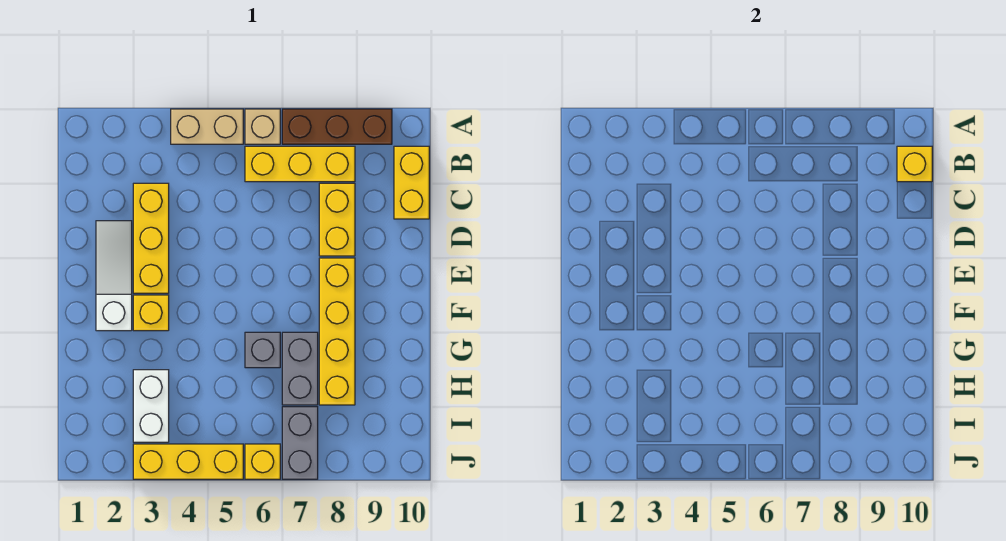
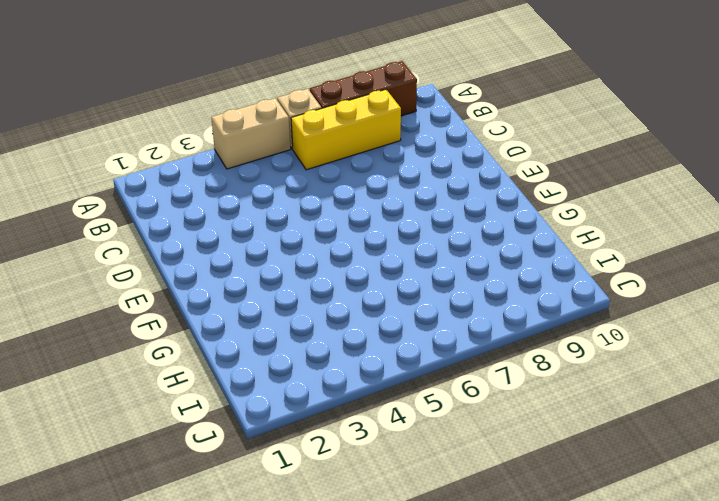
none -> yellow brick B10:C10 level 1
none -> yellow brick C3:E3 level 1
none -> yellow brick C8:D8 level 1

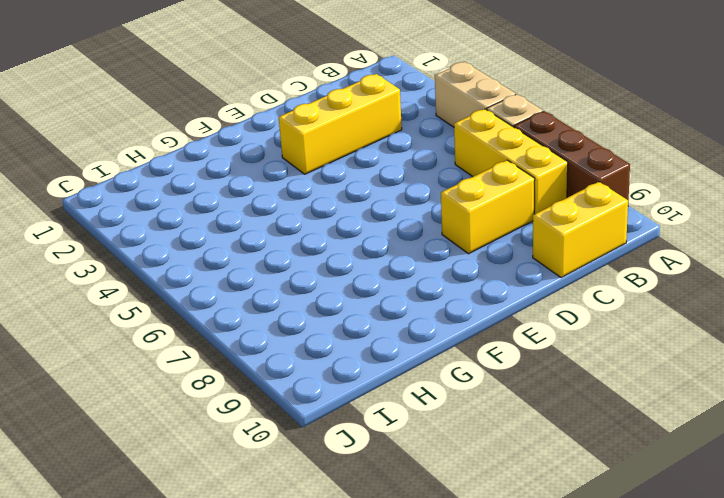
none -> white slope D2:F2 level 1 top F
none -> yellow brick E8:H8 level 1
none -> yellow brick F3 level 1

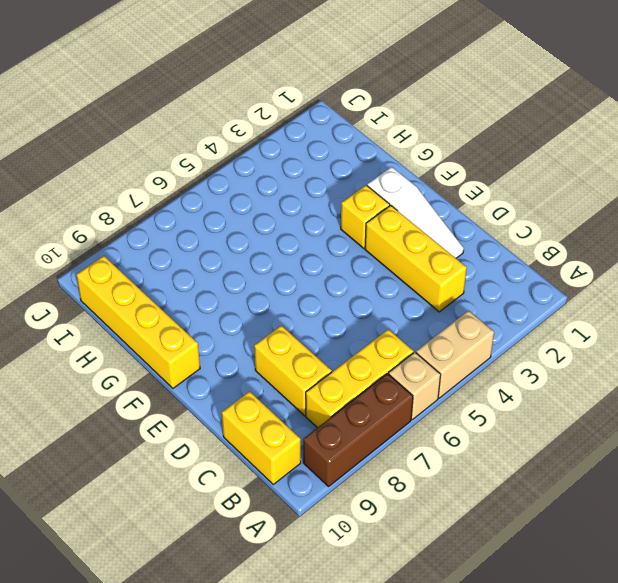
yellow brick F10:I10 level 1 -> yellow brick E8:H8 level 1
none -> grey brick G6 level 1
none -> grey brick G7:H7 level 1
none -> white brick H3:I3 level 1

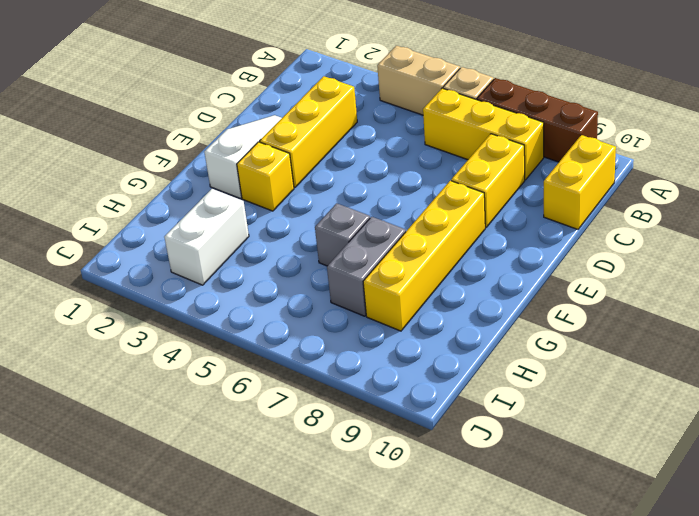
none -> grey brick I7:J7 level 1
none -> yellow brick J3:J5 level 1
none -> yellow brick J6 level 1

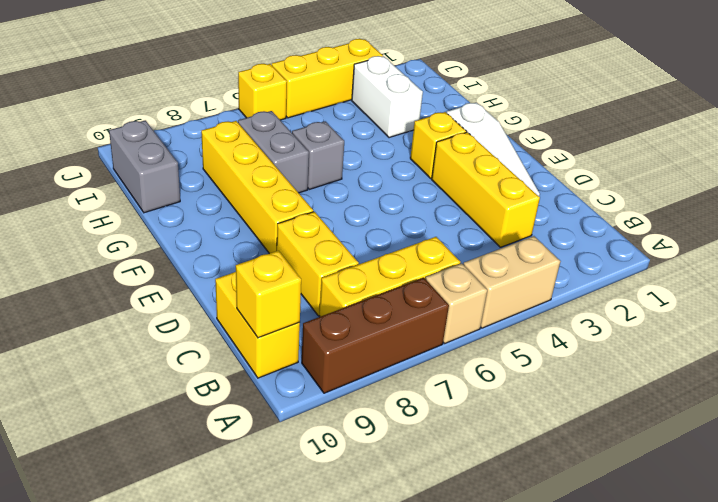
grey brick H10:I10 level 1 -> grey brick I7:J7 level 1

